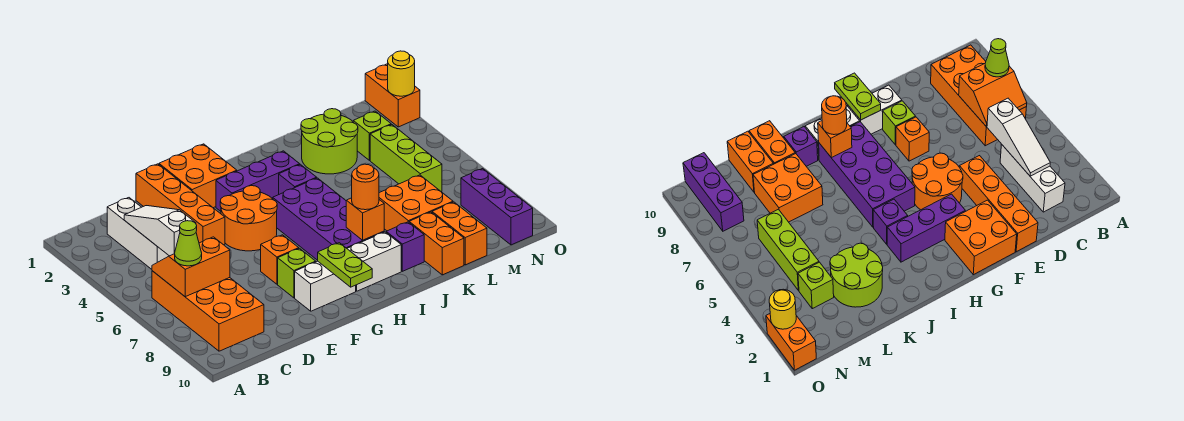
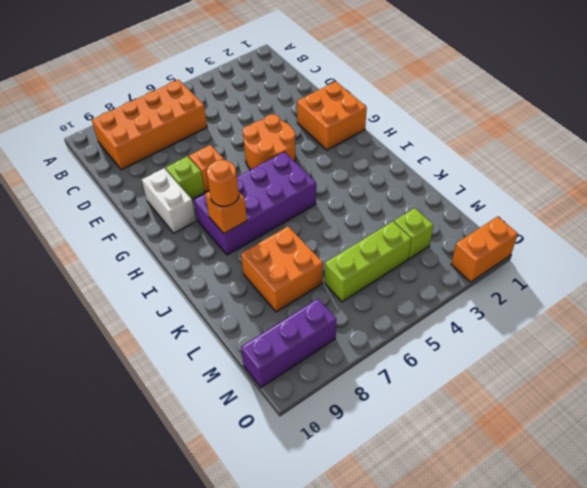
none -> white brick C2:C4 level 1
none -> orange brick E1:E4 level 1
none -> purple brick G3:I3 level 1

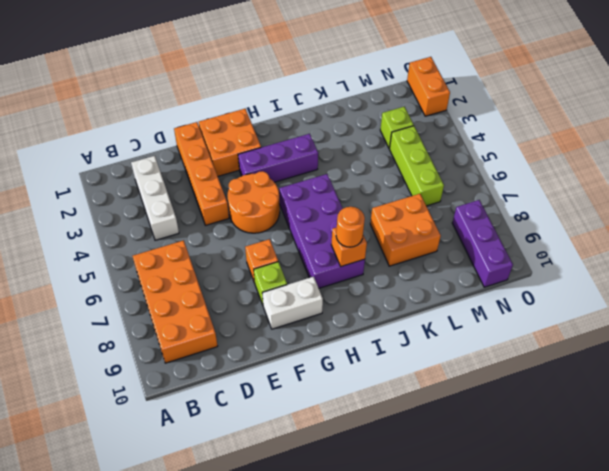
none -> white brick H9:I9 level 1
none -> purple brick I4 level 1
none -> purple brick J9 level 1

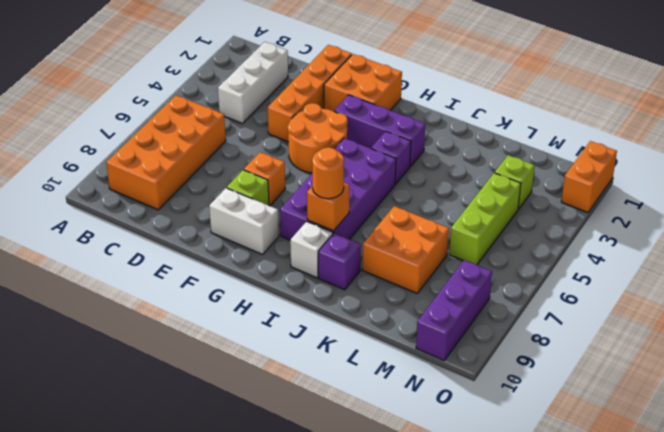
white brick I9 level 1 -> white brick H9:I9 level 1
none -> lime round brick K2:L3 level 1
none -> orange brick K9:K10 level 1
none -> orange brick L9:L10 level 1

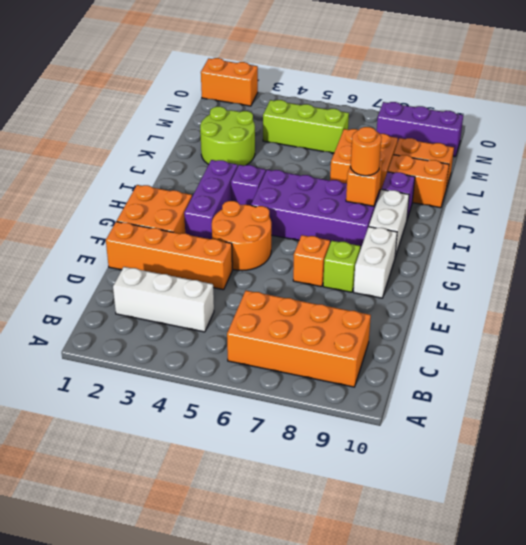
none -> lime brick M3 level 1
none -> orange slope B6:C7 level 2 top 7
none -> white slope C3:C5 level 2 top 5

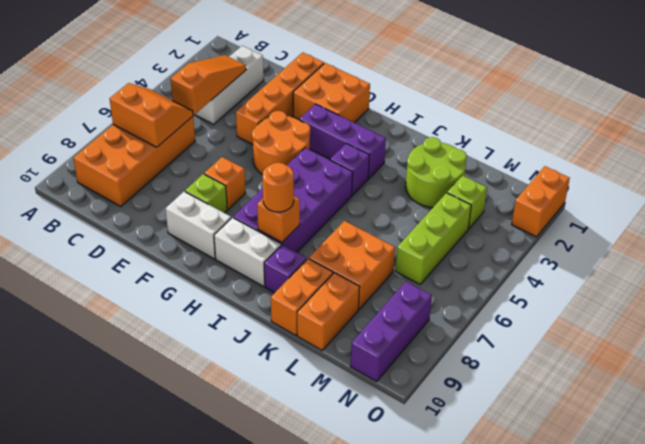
orange slope C3:C5 level 2 top 5 -> white slope C3:C5 level 2 top 5
none -> lime plate G9:G10 level 2
none -> yellow round brick O2 level 2
none -> lime cone B7 level 3

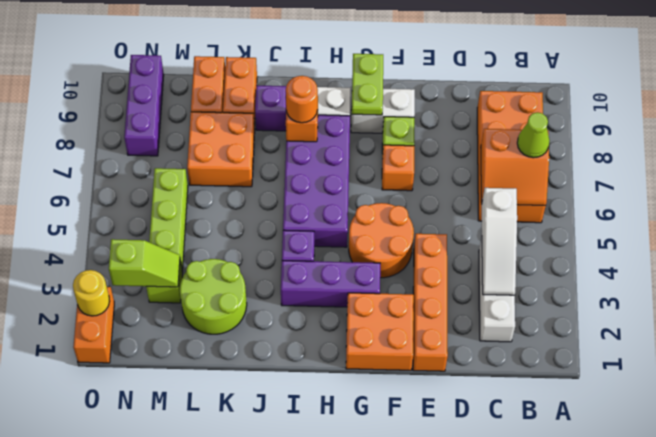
lime slope M3:N3 level 2 top N -> none

